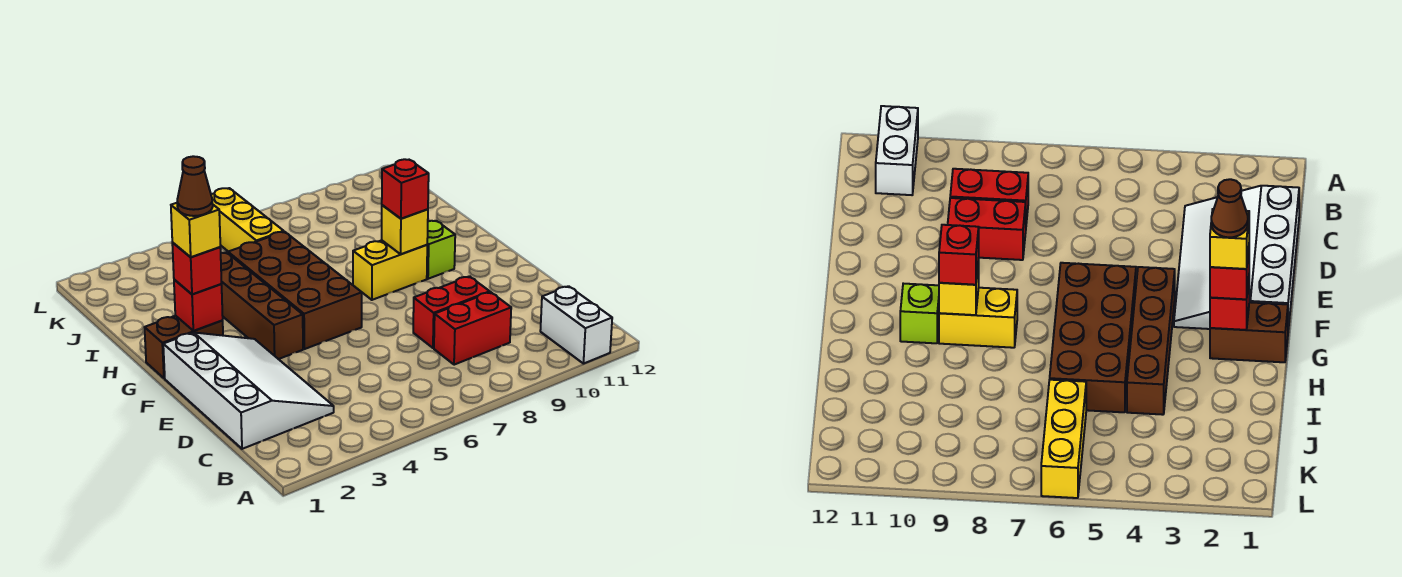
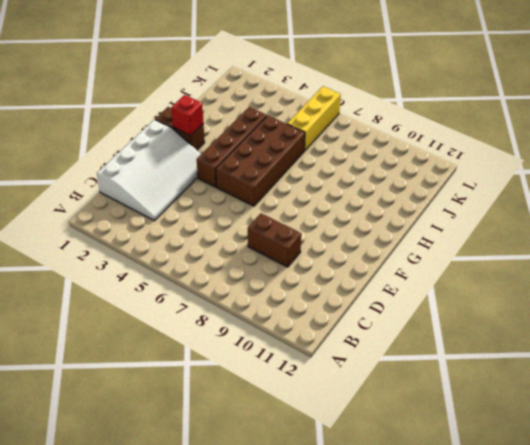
brown brick D8:D9 level 1 -> red brick D8:D9 level 1
none -> white brick A11:B11 level 1
none -> red brick C8:C9 level 1
none -> yellow brick G8:G9 level 1

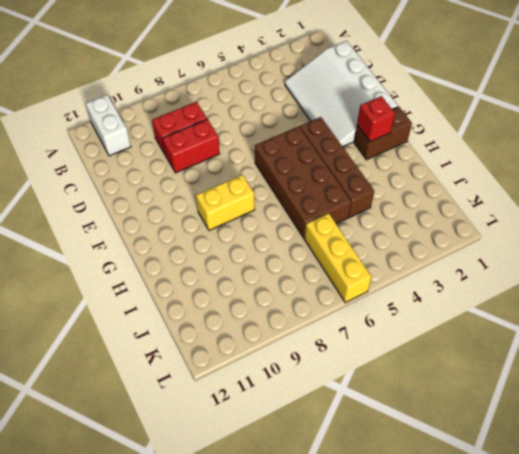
none -> lime brick G10 level 1
none -> yellow brick G9 level 2
none -> red brick G2 level 3

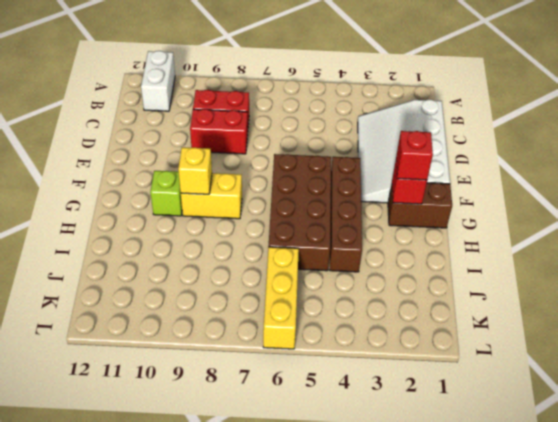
none -> red brick G9 level 3
none -> yellow brick G2 level 4
none -> brown cone G2 level 5

